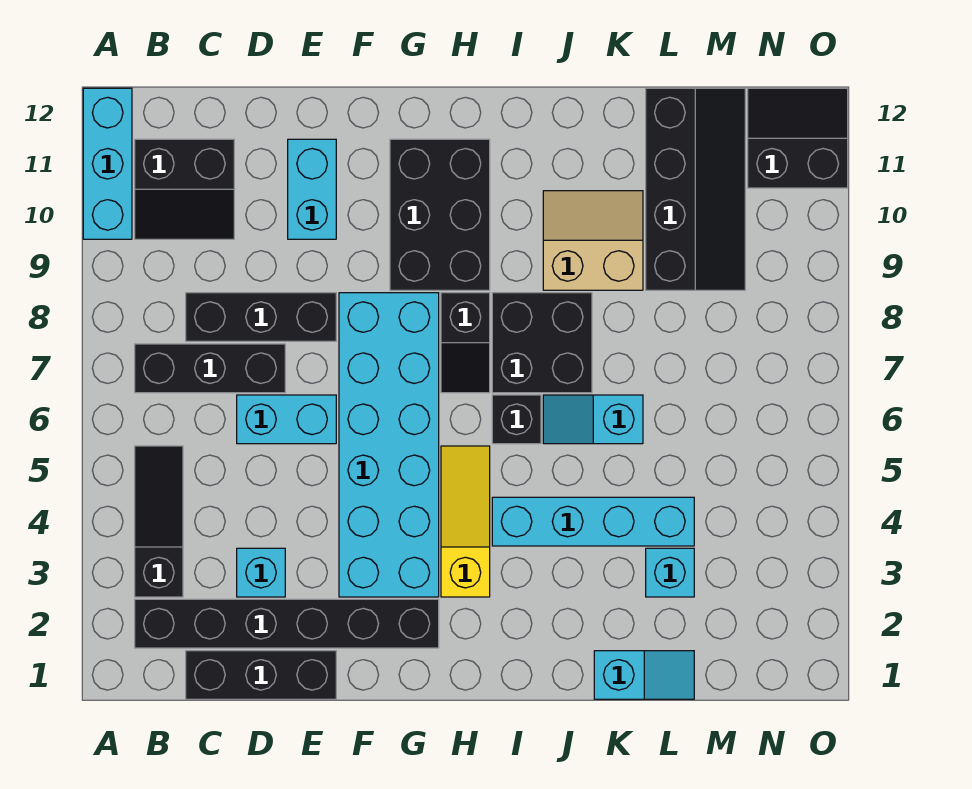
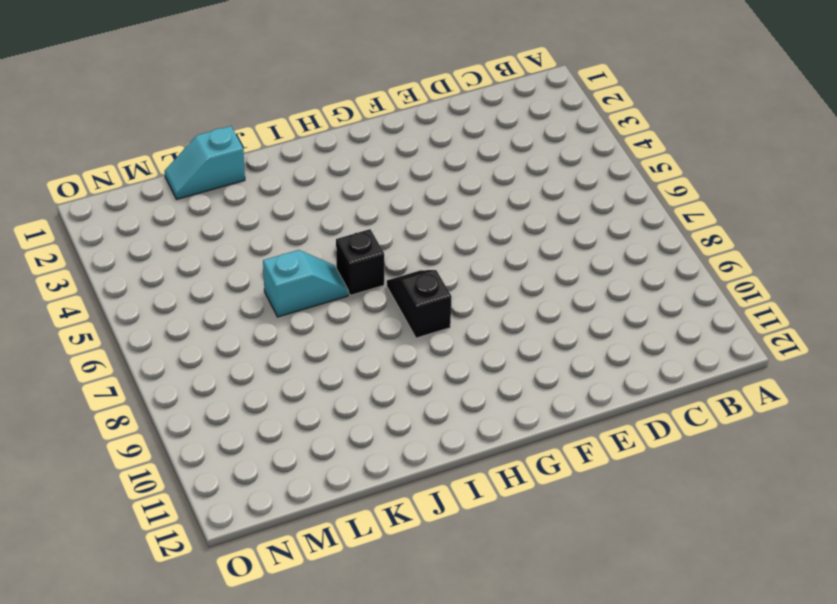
none -> cyan brick A10:A12 level 1
none -> black brick B2:G2 level 1
none -> black slope B3:B5 level 1 top 3

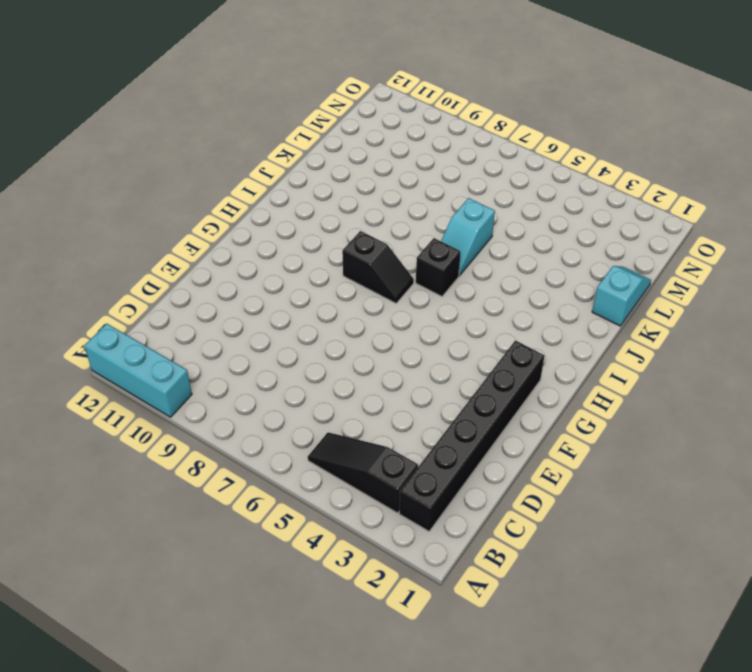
none -> black brick B7:D7 level 1
none -> black slope B10:C11 level 1 top 11
none -> black brick C1:E1 level 1

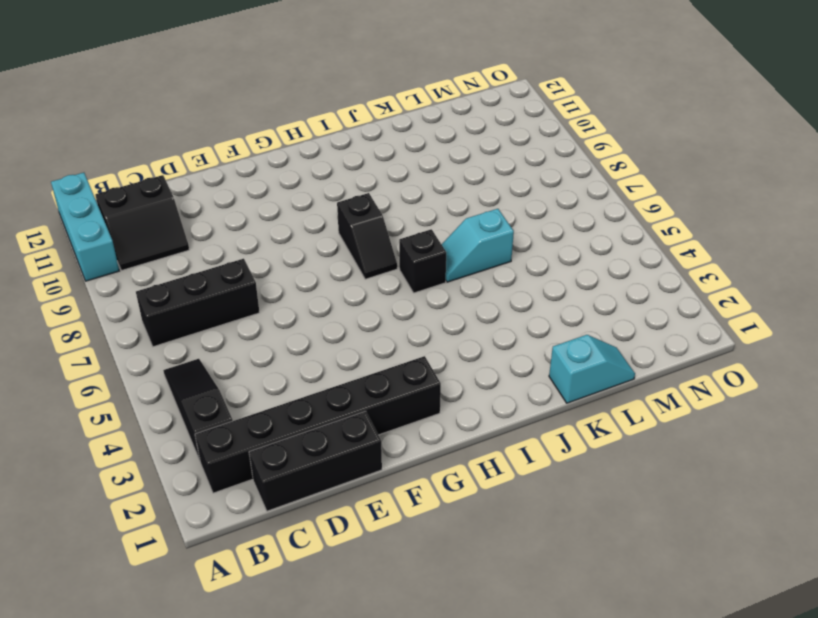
none -> black brick C8:E8 level 1
none -> cyan brick D3 level 1
none -> cyan brick D6:E6 level 1

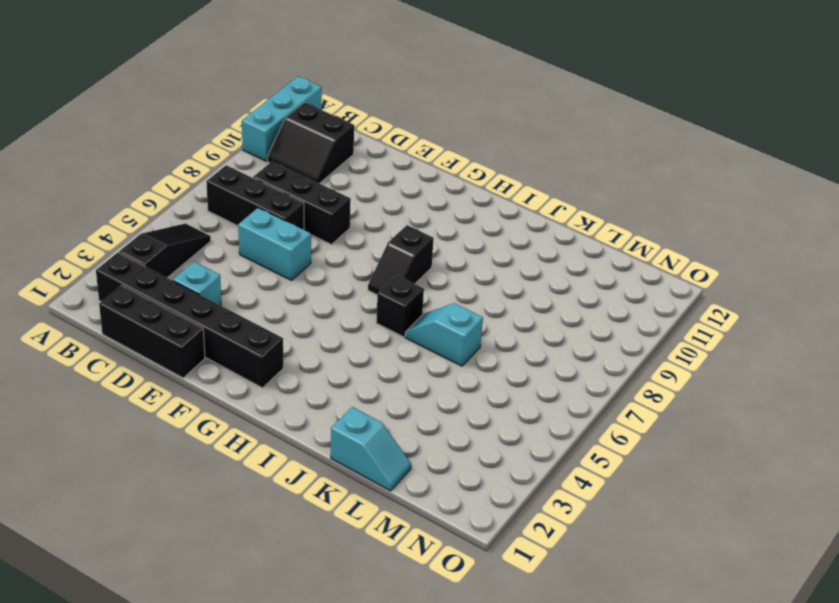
none -> cyan brick E10:E11 level 1
none -> cyan brick F3:G8 level 1
none -> black brick G9:H11 level 1

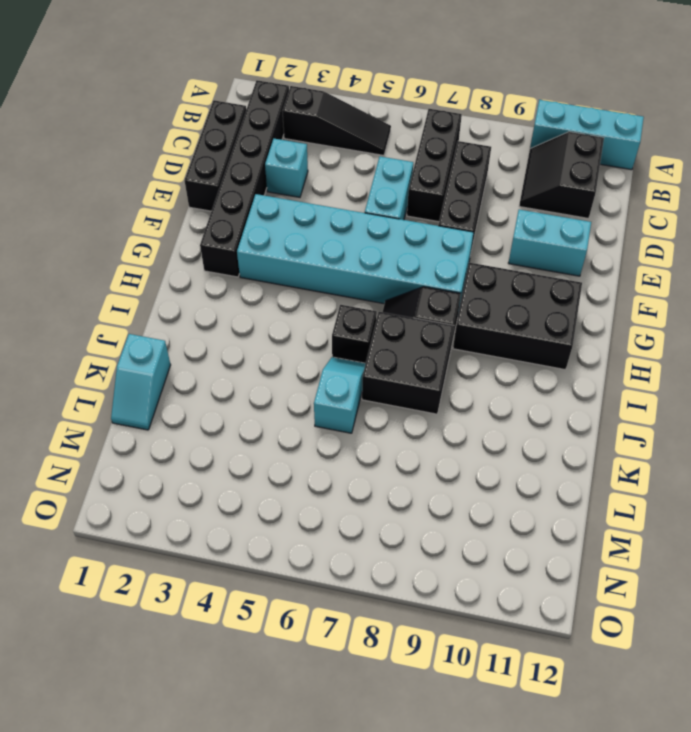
none -> yellow slope H3:H5 level 1 top 3
none -> cyan brick I4:L4 level 1
none -> tan slope J9:K10 level 1 top 9

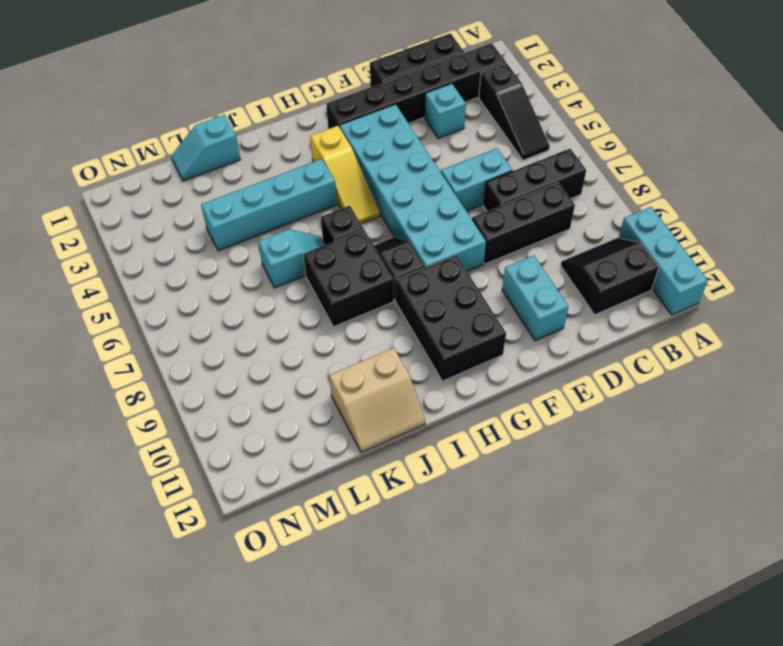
tan slope J11:K12 level 1 top 11 -> tan slope J9:K10 level 1 top 9
none -> cyan brick L3 level 1
none -> black slope L9:M12 level 1 top L
none -> black slope N11:O12 level 1 top 11

